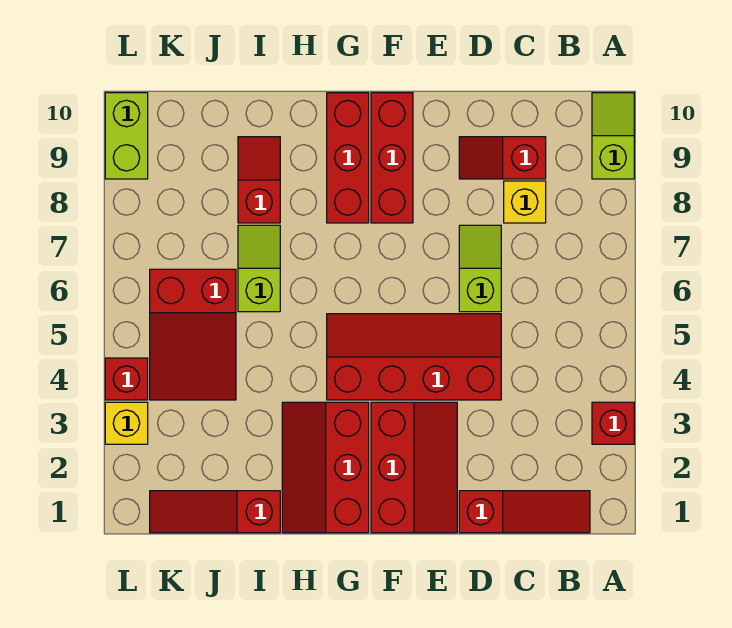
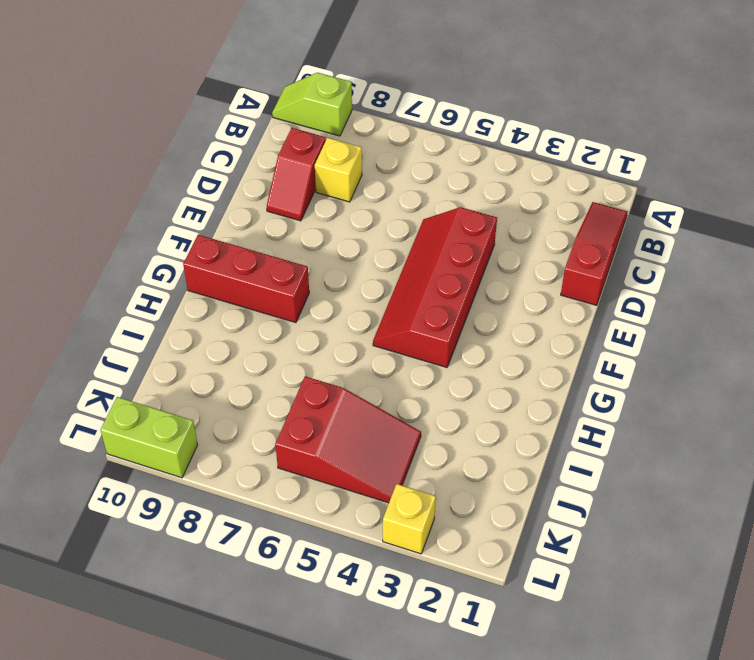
none -> red brick A3 level 1
none -> lime slope D6:D7 level 1 top 6
none -> red slope E1:F3 level 1 top F

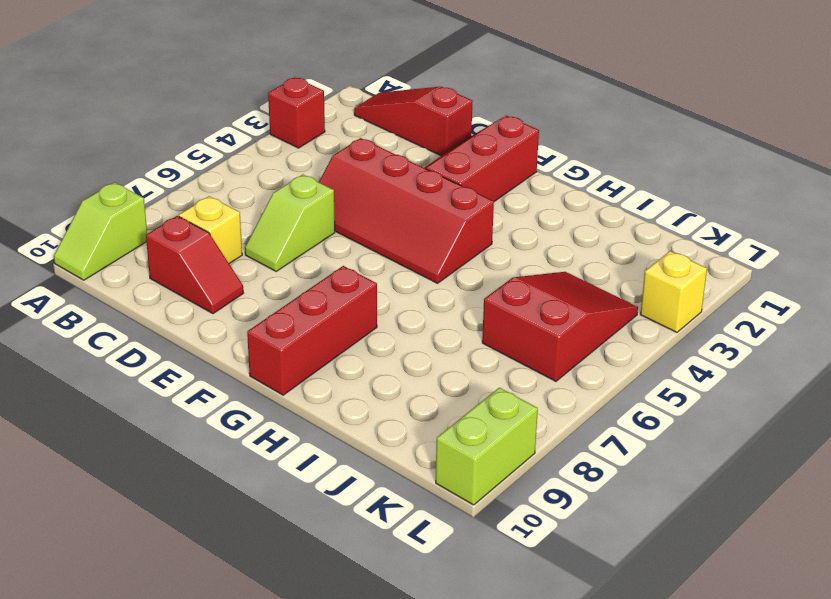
none -> red brick F8:F10 level 1
none -> red slope G1:H3 level 1 top G
none -> red slope I1:K1 level 1 top I

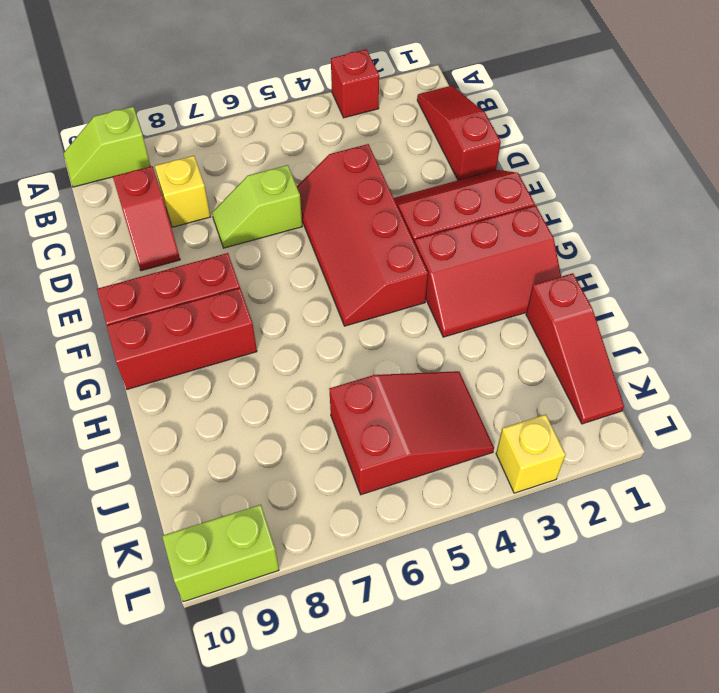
none -> lime slope I6:I7 level 1 top 6
none -> red slope I8:I9 level 1 top 8
none -> red brick L4 level 1

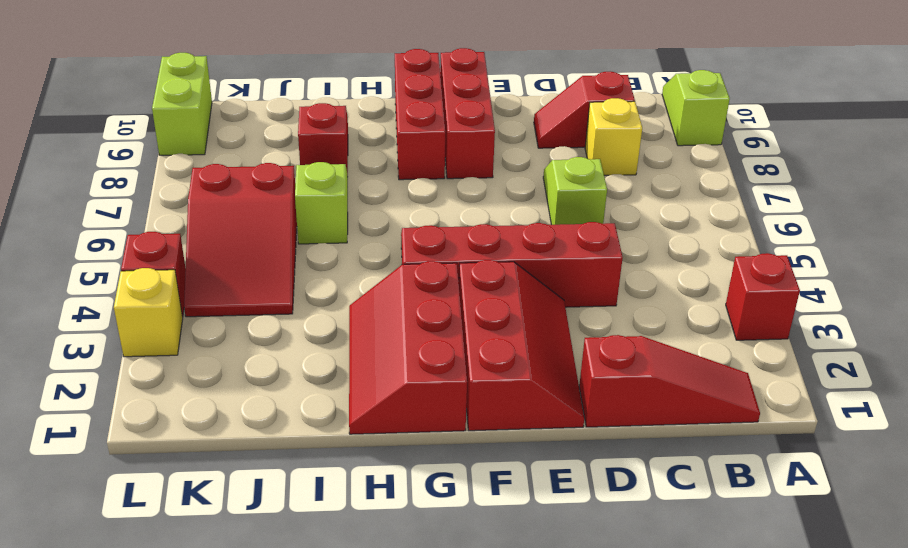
none -> red slope I1:K1 level 1 top I

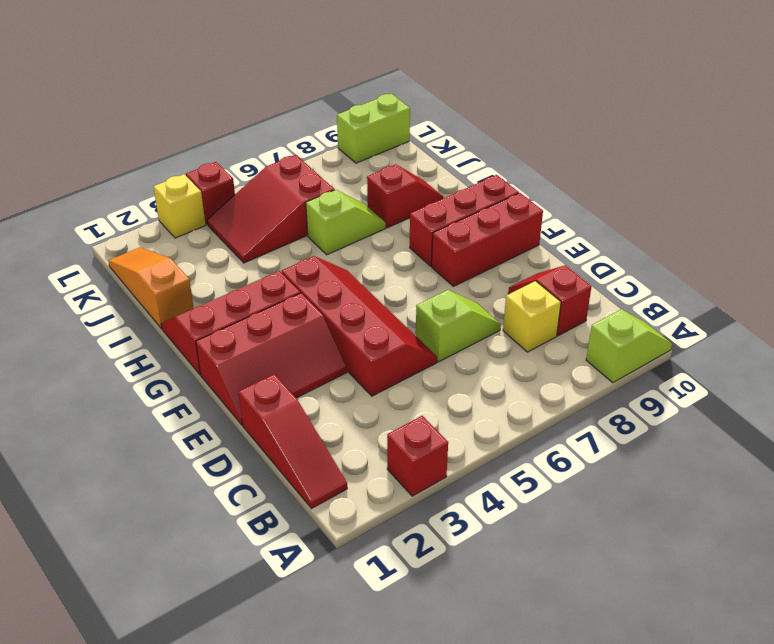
orange slope I1:K1 level 1 top I -> red slope I1:K1 level 1 top I

